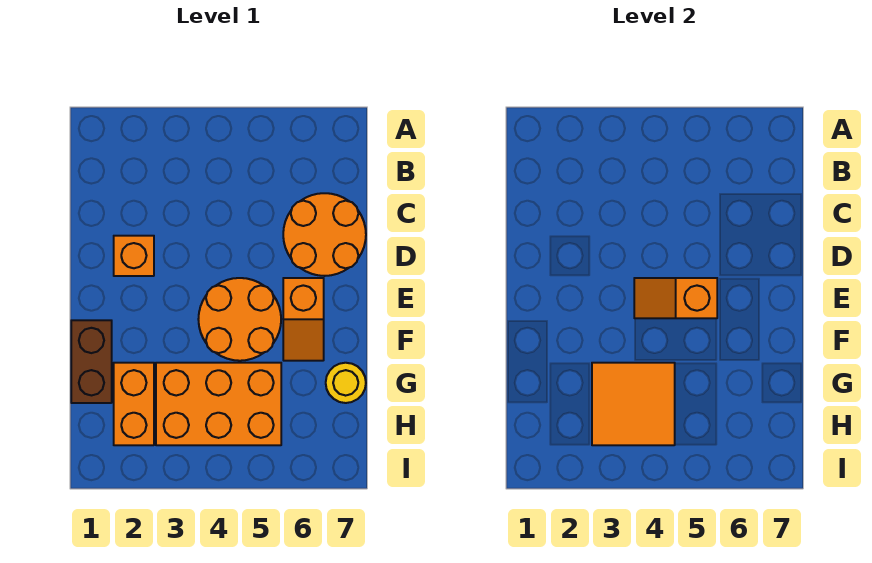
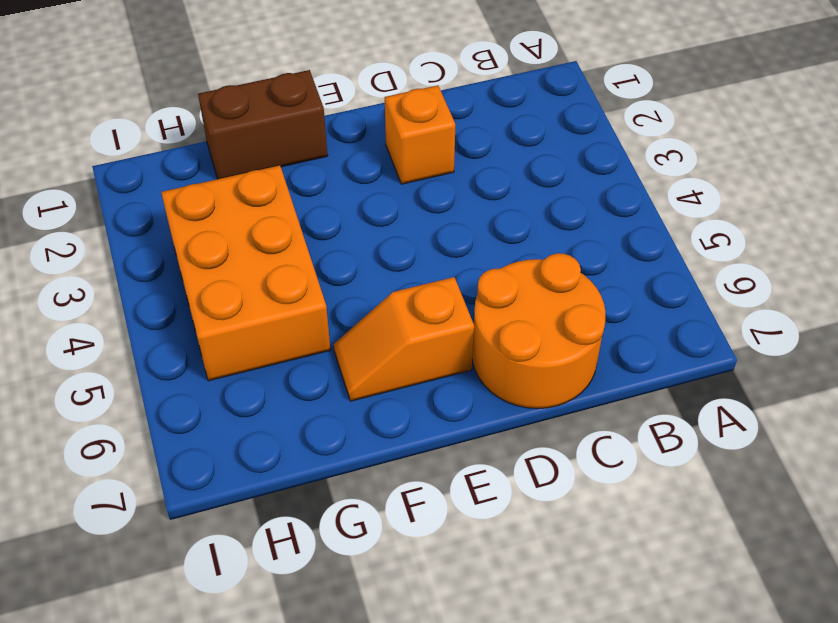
none -> orange round brick E4:F5 level 1
none -> orange brick G2:H2 level 1

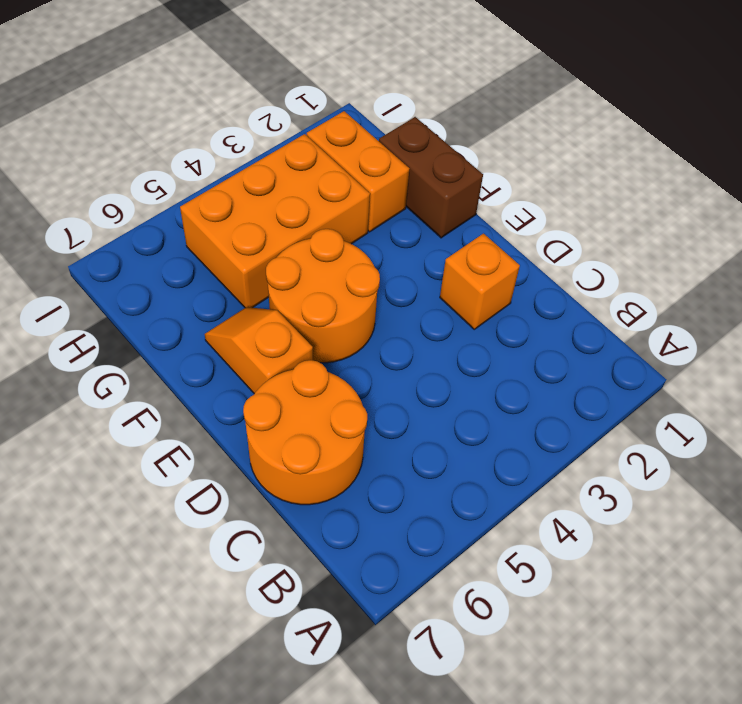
none -> yellow round brick G7 level 1
none -> orange slope E4:E5 level 2 top 5

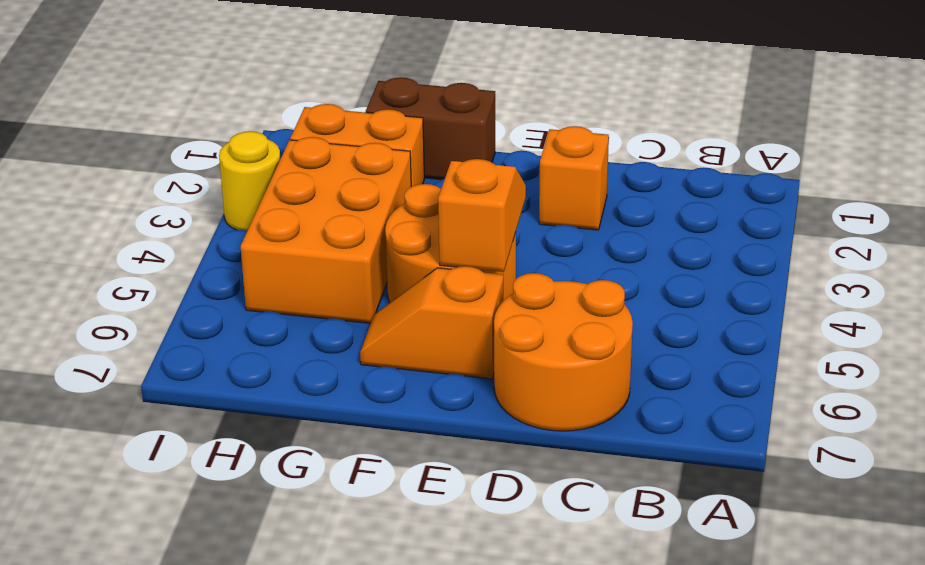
yellow round brick I3 level 1 -> yellow round brick G7 level 1
none -> orange tile G3:H4 level 2

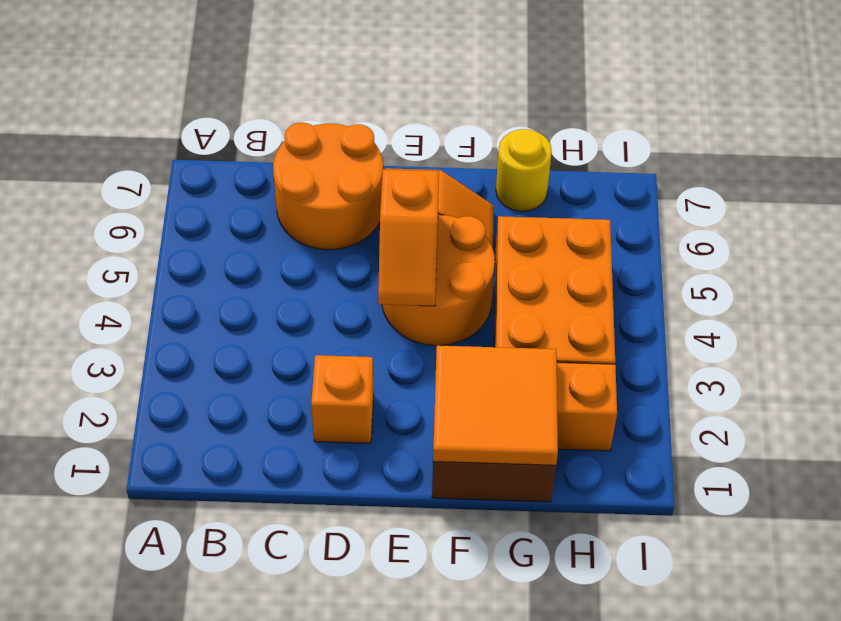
orange tile F1:G2 level 2 -> orange tile G3:H4 level 2

